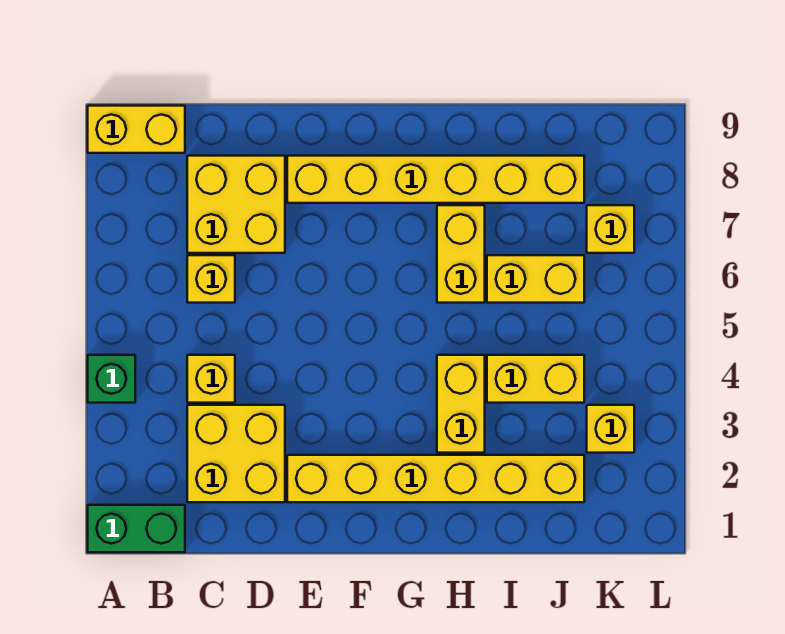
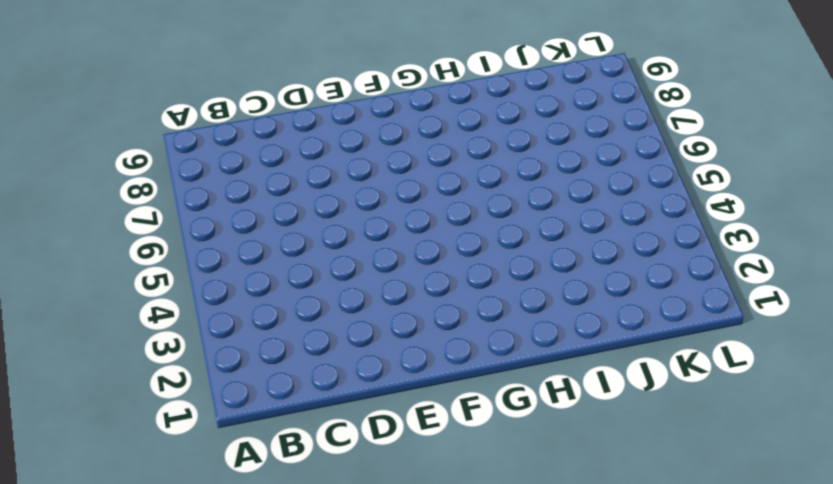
none -> green brick A1:B1 level 1
none -> green brick A4 level 1
none -> yellow brick A9:B9 level 1

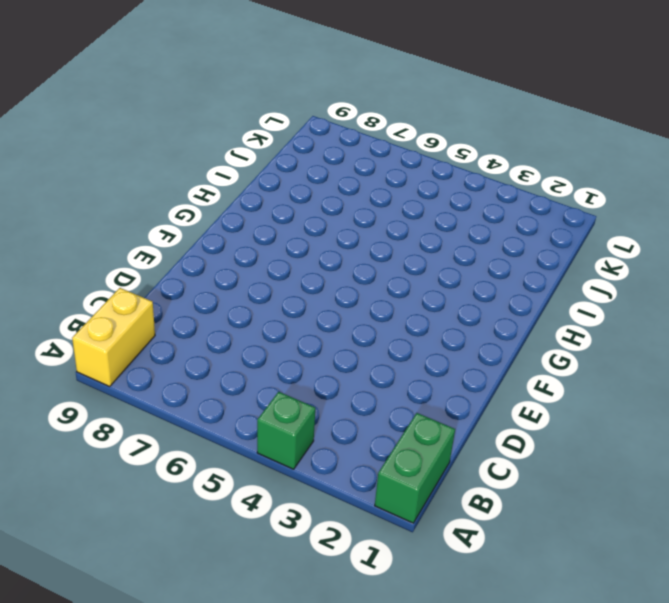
none -> yellow brick C2:D3 level 1
none -> yellow brick C4 level 1
none -> yellow brick C6 level 1

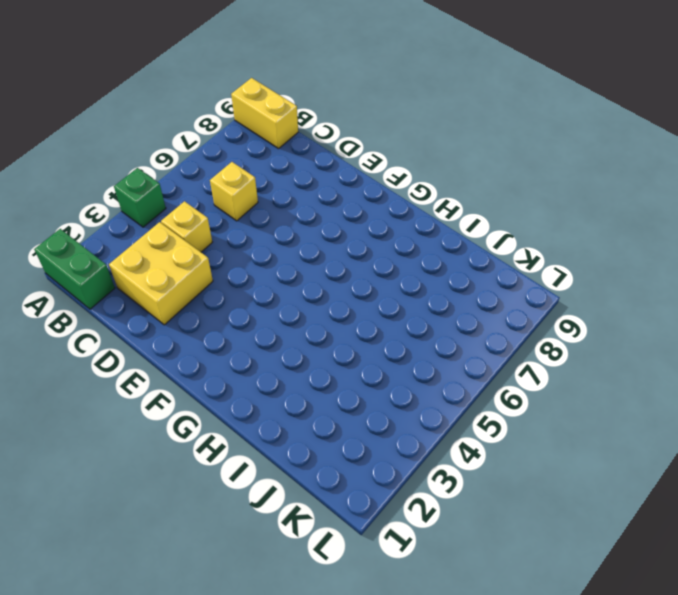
none -> yellow brick C7:D8 level 1
none -> yellow brick E2:J2 level 1
none -> yellow brick E8:J8 level 1

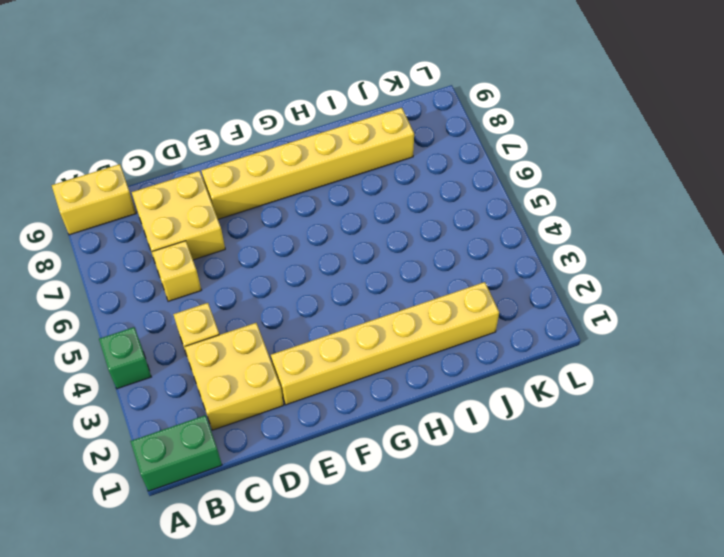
none -> yellow brick H3:H4 level 1
none -> yellow brick H6:H7 level 1
none -> yellow brick I4:J4 level 1

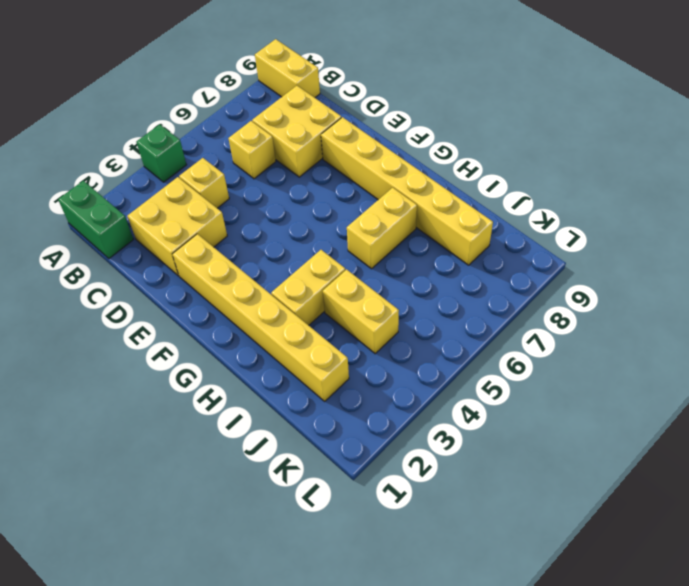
none -> yellow brick I6:J6 level 1
none -> yellow brick K3 level 1
none -> yellow brick K7 level 1

